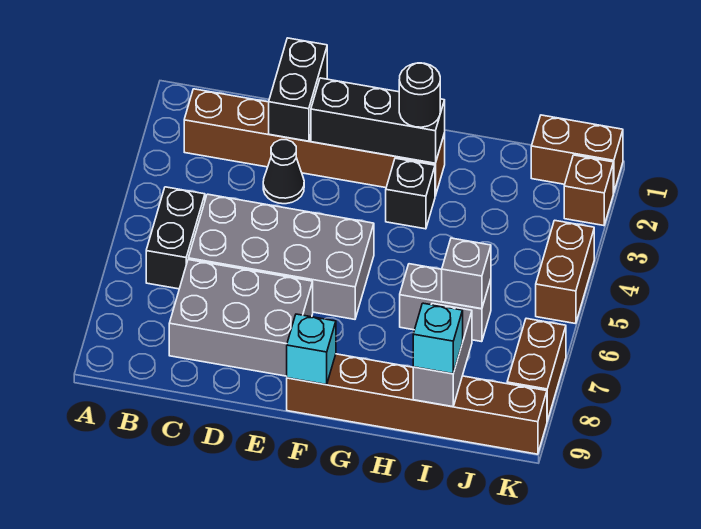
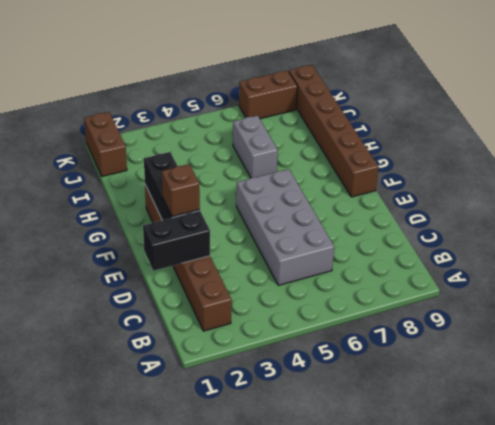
brown brick E2 level 3 -> brown brick K2 level 1
none -> black brick B5:B6 level 1
none -> grey brick C7:E8 level 1
none -> black cone D3 level 1

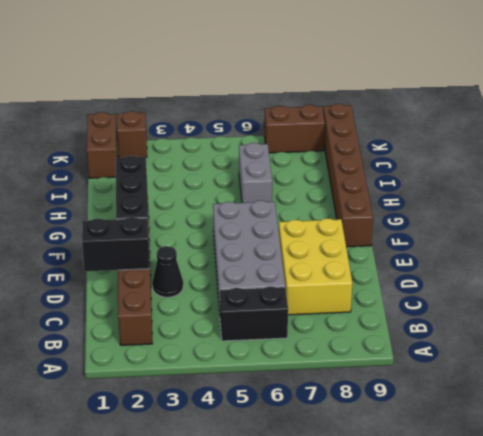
yellow brick C7:E8 level 1 -> grey brick C7:E8 level 1
none -> black brick G3 level 1
none -> brown brick K4:K5 level 1
none -> cyan brick F9 level 2

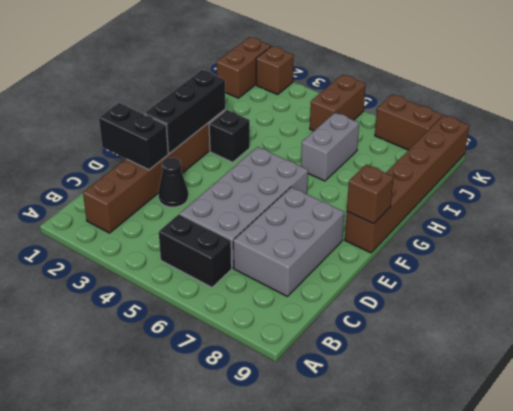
brown brick F9 level 2 -> cyan brick F9 level 2
brown brick J5:K5 level 1 -> brown brick K4:K5 level 1
none -> grey brick I6 level 2
none -> grey brick I8:I9 level 2
none -> black round brick G2 level 3

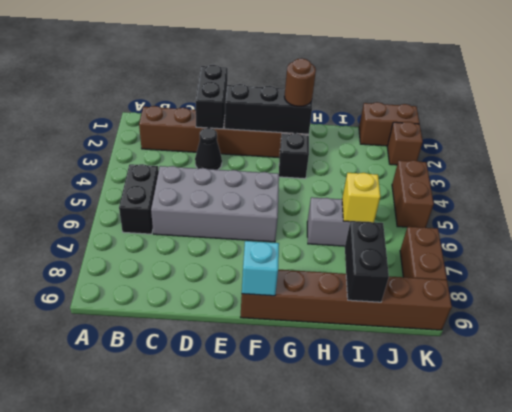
brown round brick G2 level 3 -> black round brick G2 level 3
yellow brick I6 level 2 -> grey brick I6 level 2
black brick I8:I9 level 2 -> grey brick I8:I9 level 2
none -> grey brick C7:E8 level 1
none -> cyan brick I9 level 3

